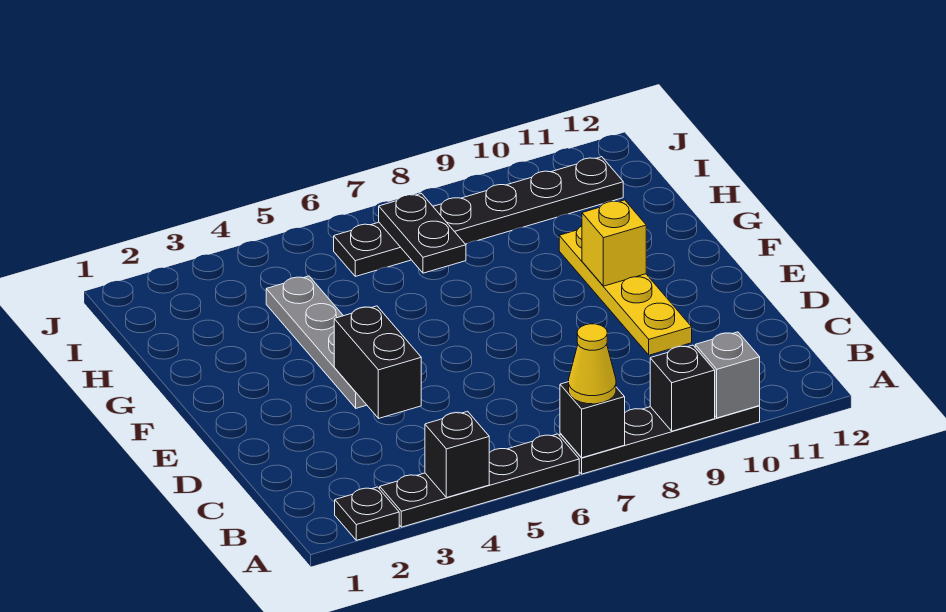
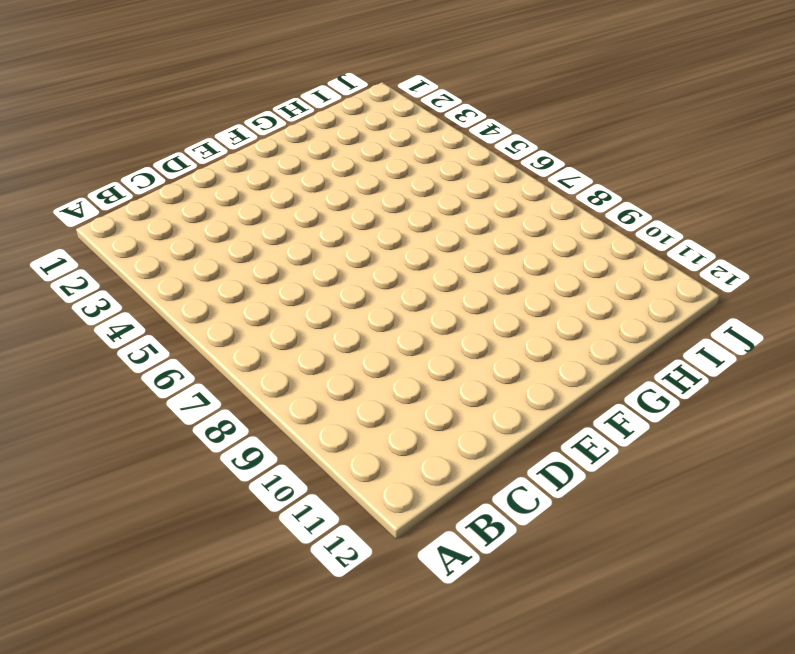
none -> black plate A2 level 1
none -> black plate A3:A6 level 1
none -> black plate A7:A10 level 1

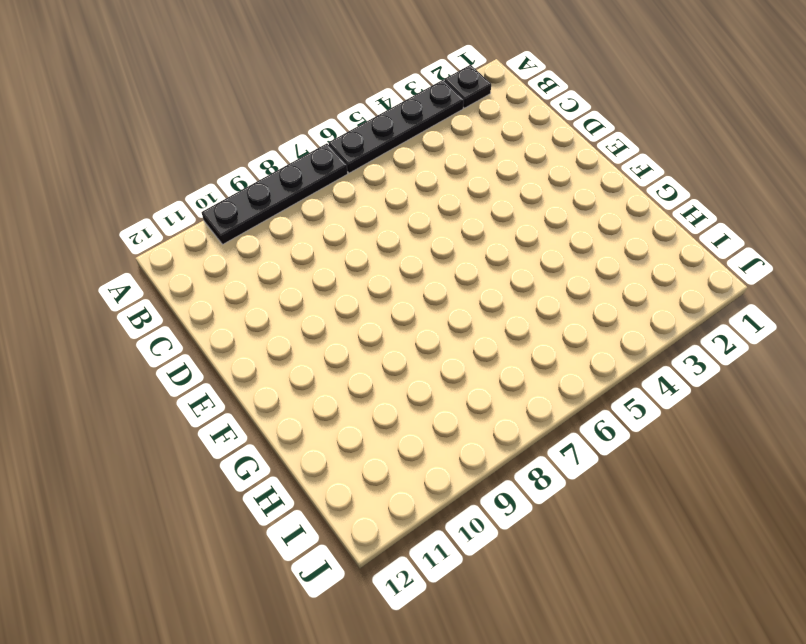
none -> yellow plate D10:G10 level 1
none -> grey plate E4:H4 level 1
none -> black plate I6:I11 level 1

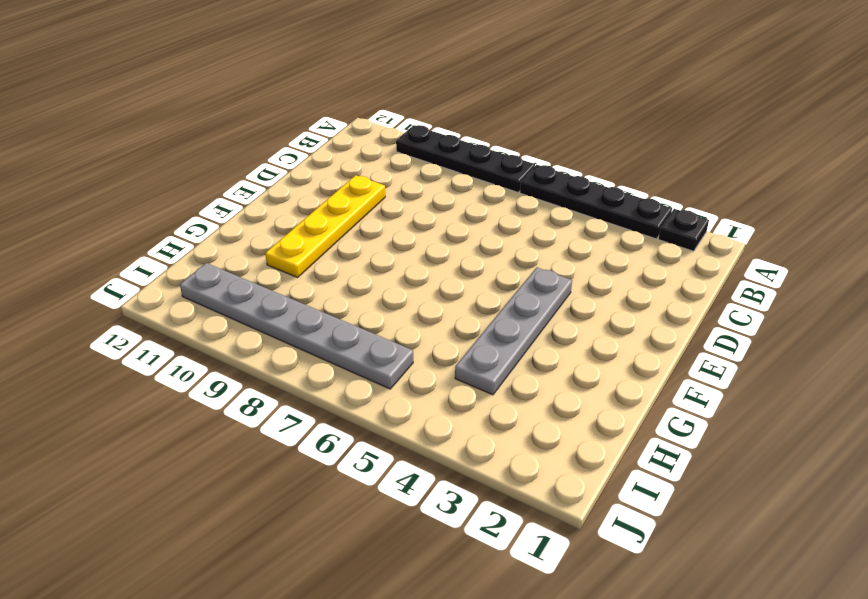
grey plate I6:I11 level 1 -> black plate I6:I11 level 1
none -> black brick A4 level 2
none -> black brick A7 level 2
none -> black brick A9 level 2

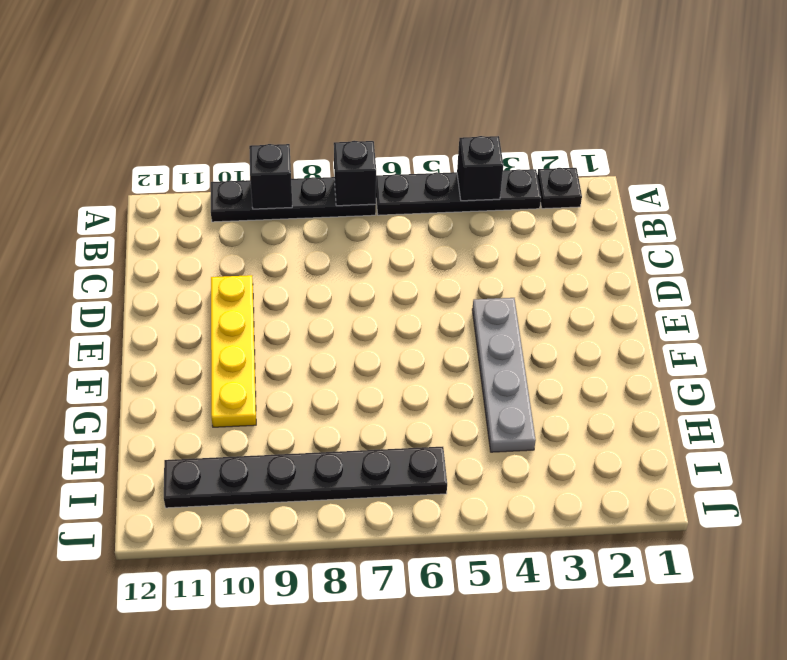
none -> grey brick A10 level 2
none -> black brick D4:E4 level 2
none -> yellow brick F10 level 2

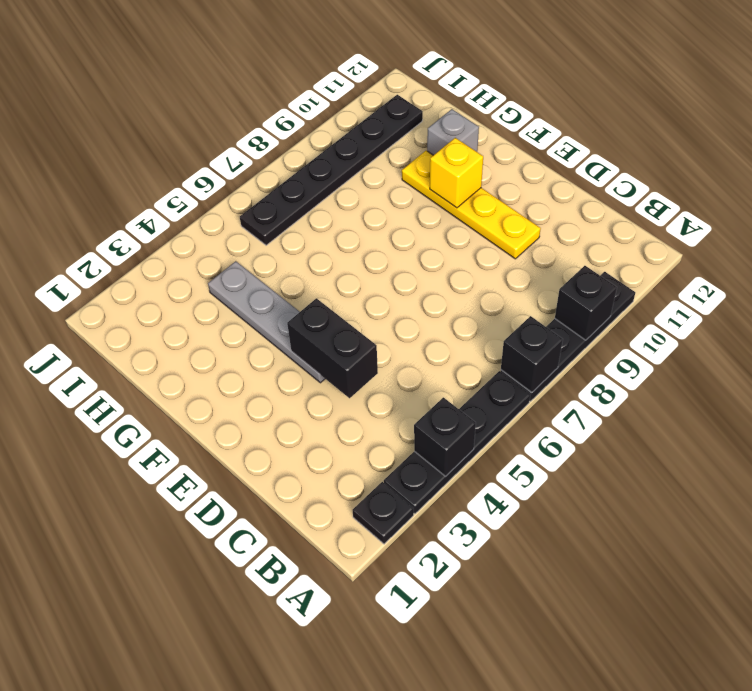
grey brick G11 level 1 -> grey brick A10 level 2
none -> black plate H7:I7 level 2
none -> yellow cone A7 level 3

